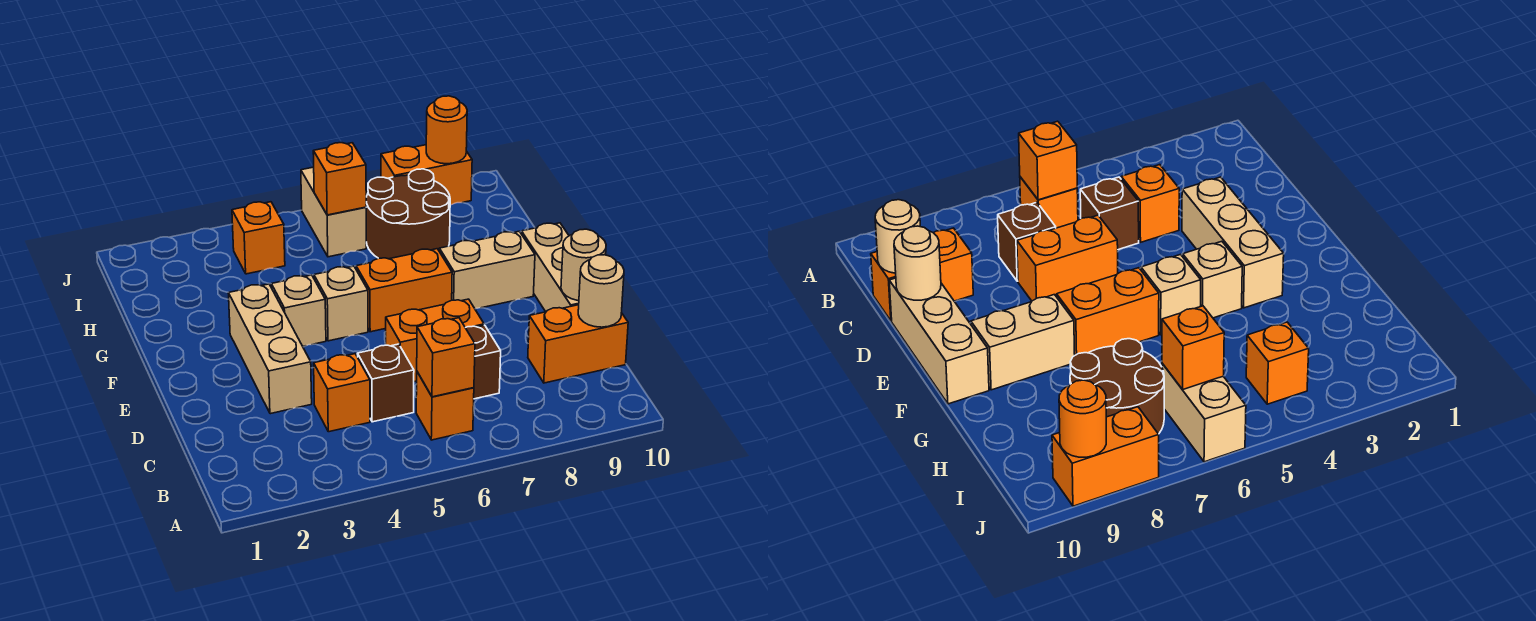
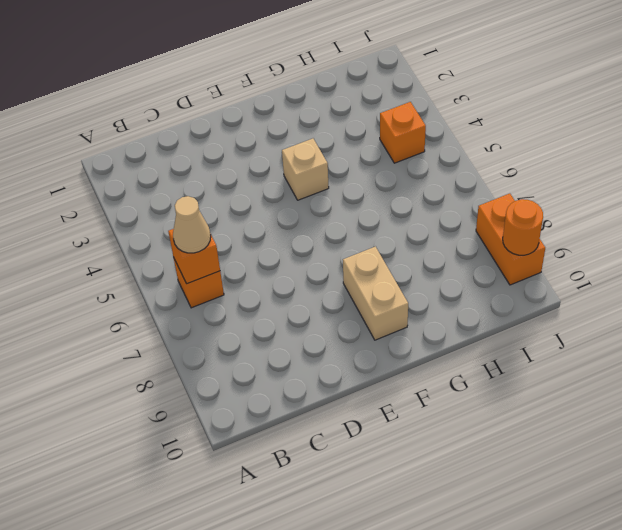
tan cone B6 level 3 -> none
none -> orange brick C4 level 1
none -> brown brick C5 level 1
none -> brown brick C7 level 1

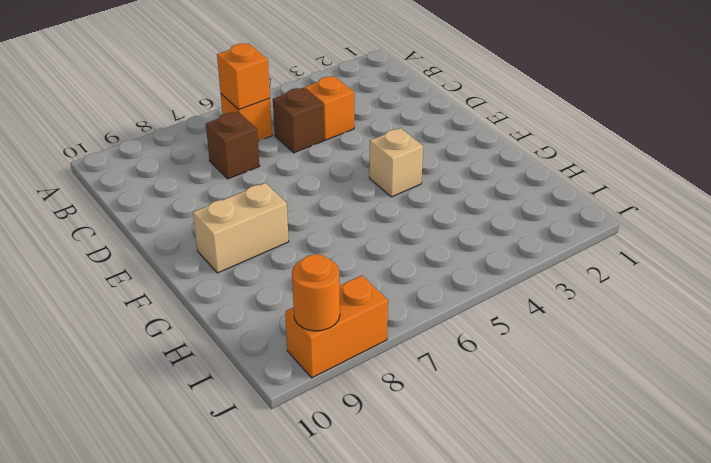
none -> orange brick C9:C10 level 1
none -> tan brick D3:F3 level 1
none -> orange brick D6:D7 level 1

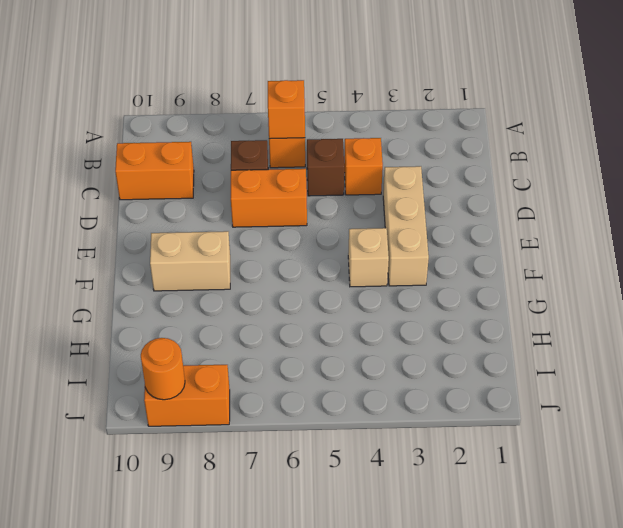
none -> tan brick D10:F10 level 1
none -> tan brick F5 level 1
none -> orange brick F6:F7 level 1

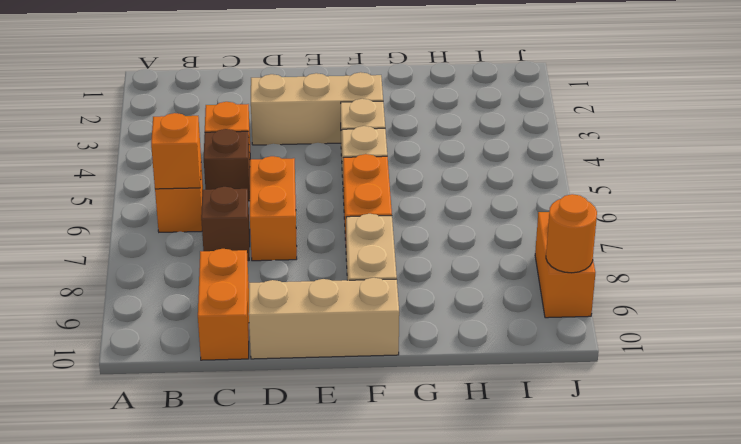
none -> brown round brick H7:I8 level 1
none -> orange brick I4 level 1
none -> tan brick I6:J6 level 1

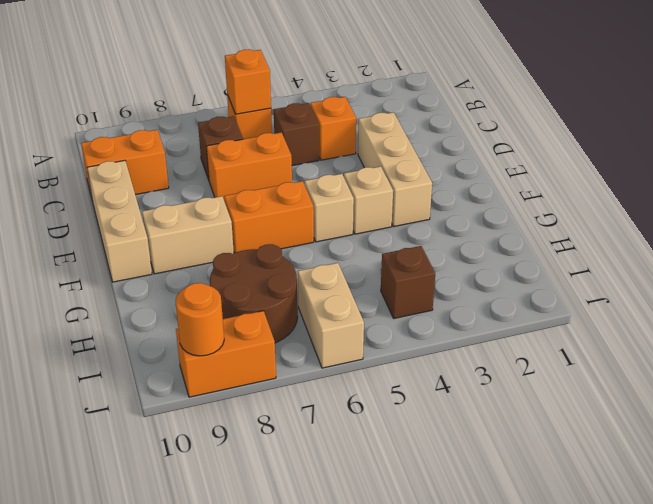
brown brick I4 level 1 -> orange brick I4 level 1
none -> tan round brick C10 level 2
none -> tan round brick D10 level 2
none -> orange brick I6 level 2

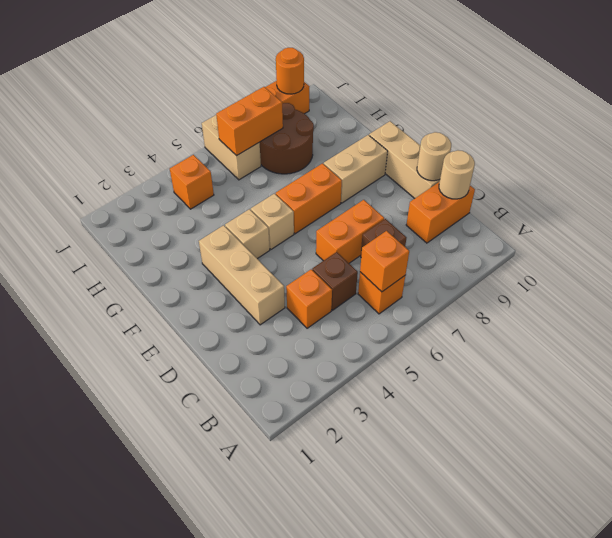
orange brick I6:I7 level 2 -> orange brick I6 level 2

